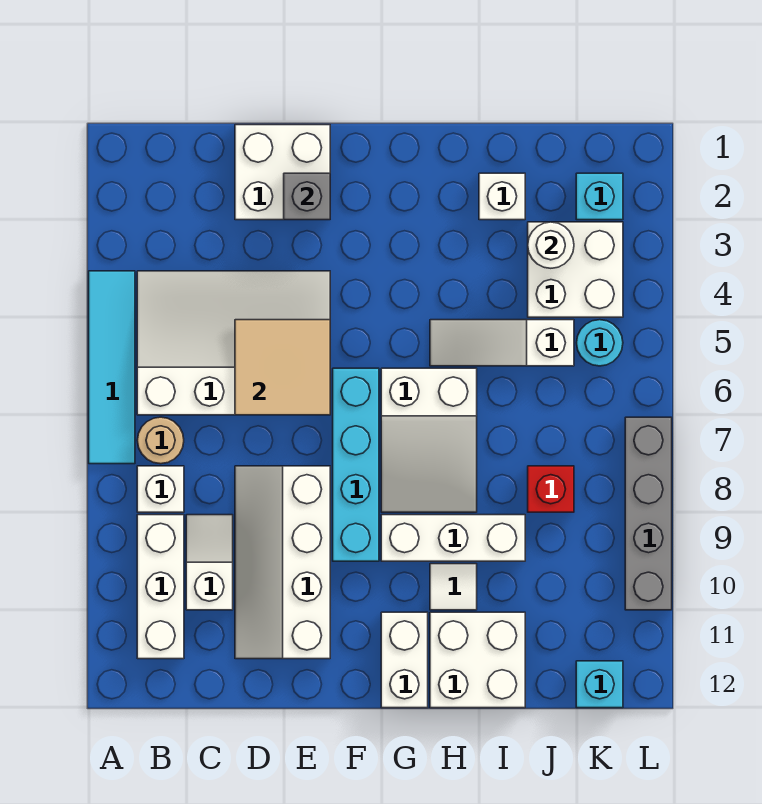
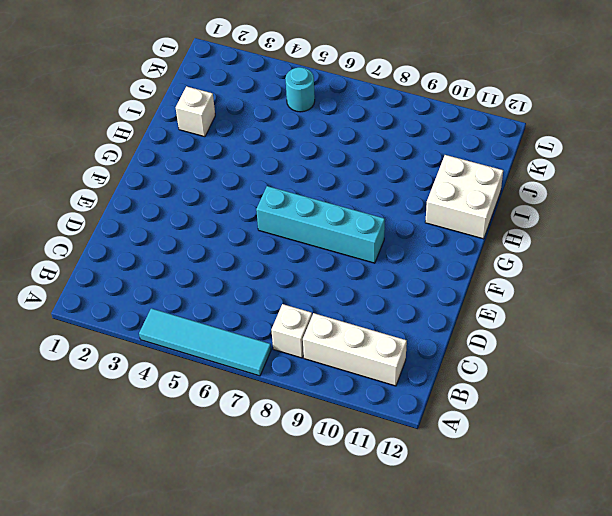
none -> white slope B4:E6 level 1 top 6
none -> tan round brick B7 level 1
none -> white slope C9:C10 level 1 top 10

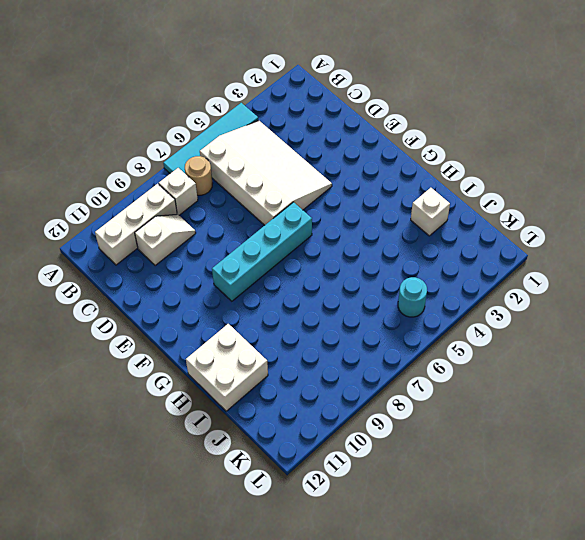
none -> white brick D1:E2 level 1
none -> white slope D8:E11 level 1 top E
none -> white slope G6:H8 level 1 top 6

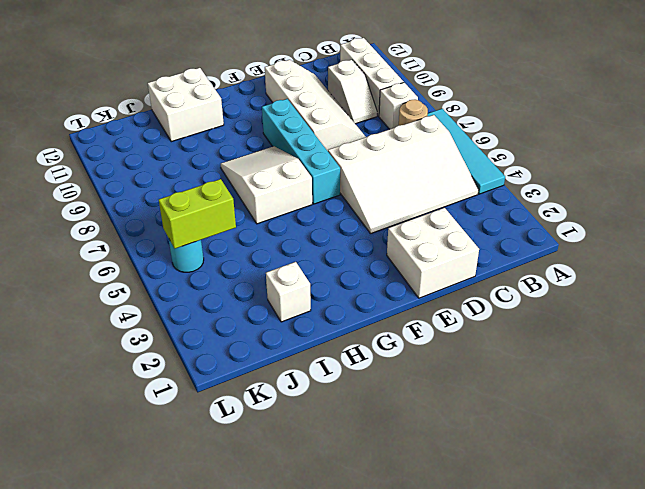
lime brick J5:K5 level 2 -> none
none -> white brick G9:I9 level 1
none -> white brick G11:G12 level 1
none -> white slope H5:J5 level 1 top J

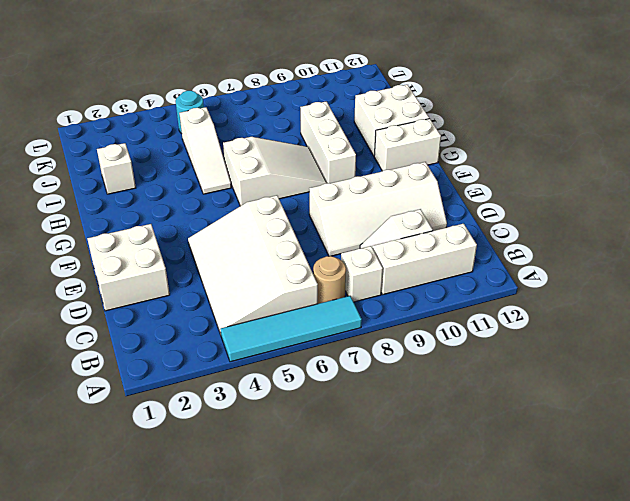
none -> cyan brick F6:F9 level 1
none -> white tile H10 level 1
none -> white brick J3:K4 level 1

